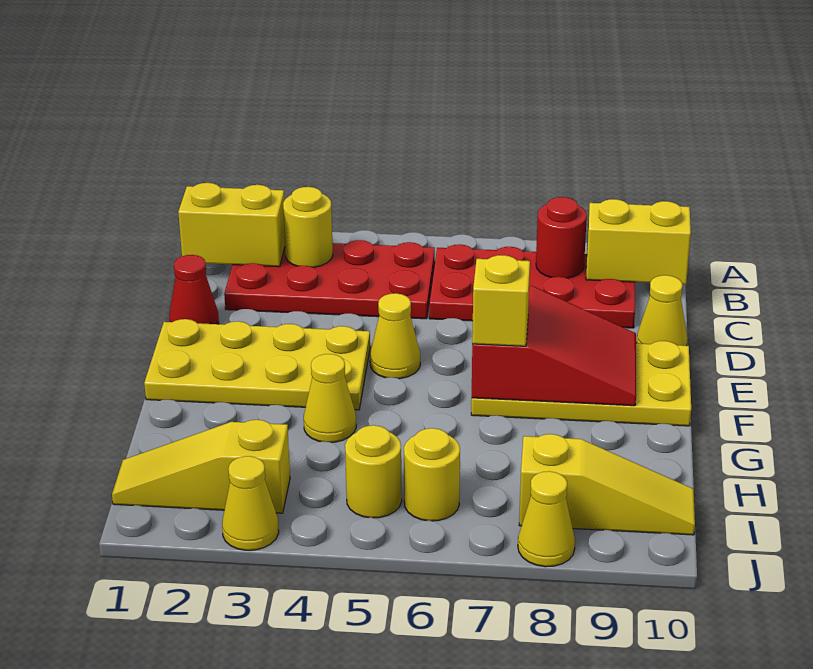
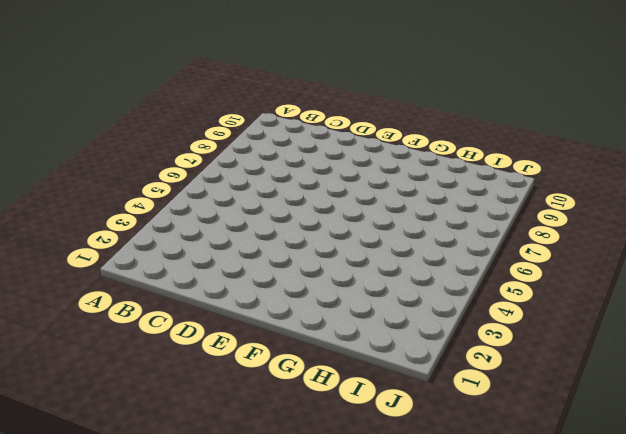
none -> red plate B2:C5 level 1
none -> red plate B6:C9 level 1
none -> red cone D1 level 1

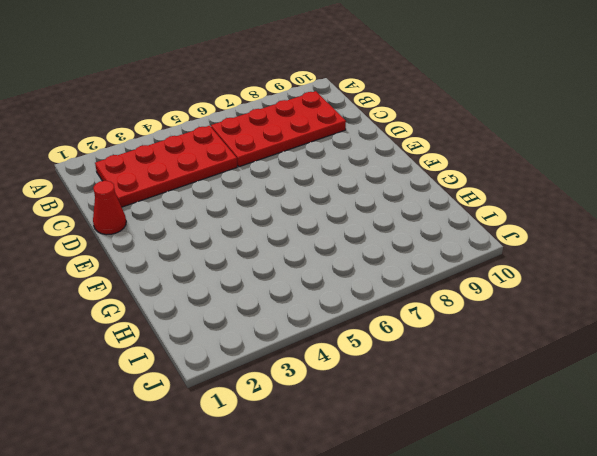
none -> yellow cone D10 level 1
none -> yellow plate E1:F4 level 1
none -> yellow cone E5 level 1

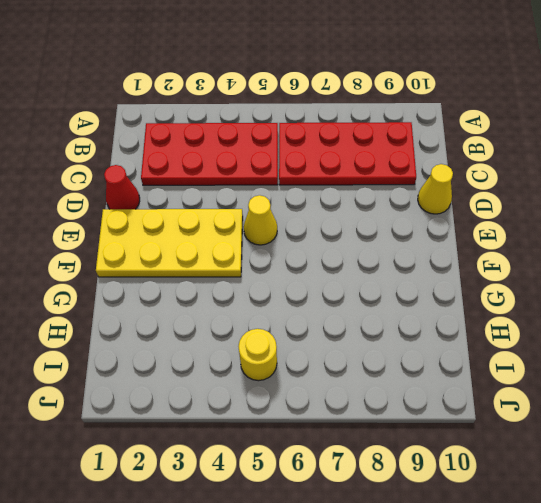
none -> yellow plate E7:F10 level 1
none -> yellow cone G4 level 1
none -> yellow slope I1:I3 level 1 top 3

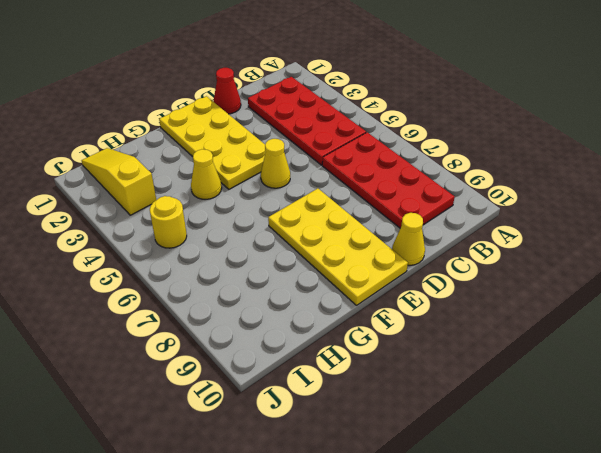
none -> yellow round brick I6 level 1
none -> yellow slope I8:I10 level 1 top 8
none -> yellow cone J3 level 1

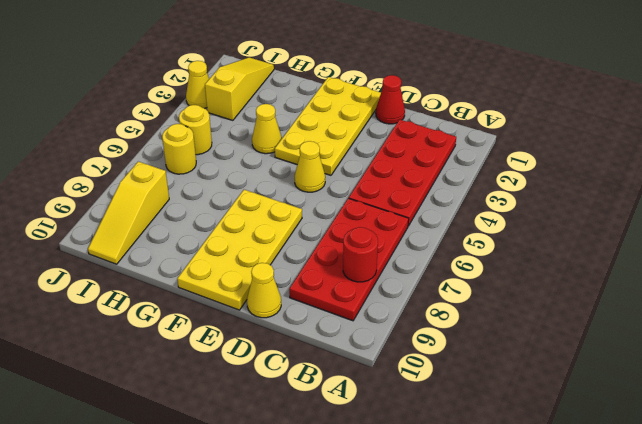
none -> yellow cone J8 level 1
none -> yellow brick B1:B2 level 2
none -> yellow round brick B3 level 2

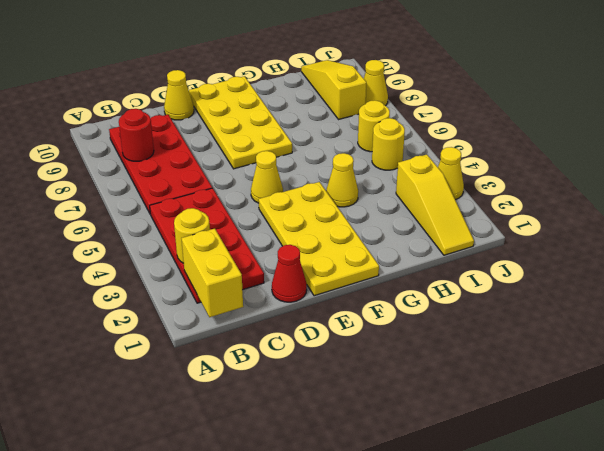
none -> yellow brick B9:B10 level 2
none -> red slope E7:F9 level 2 top 7
none -> yellow brick F7 level 3

